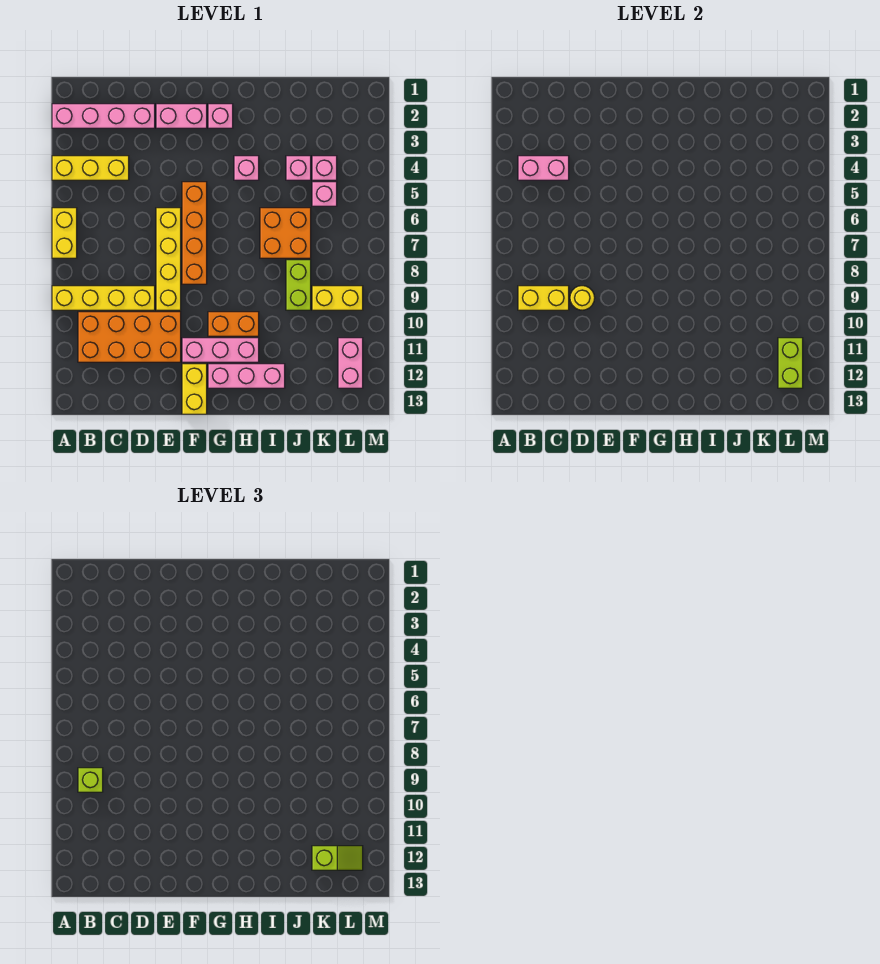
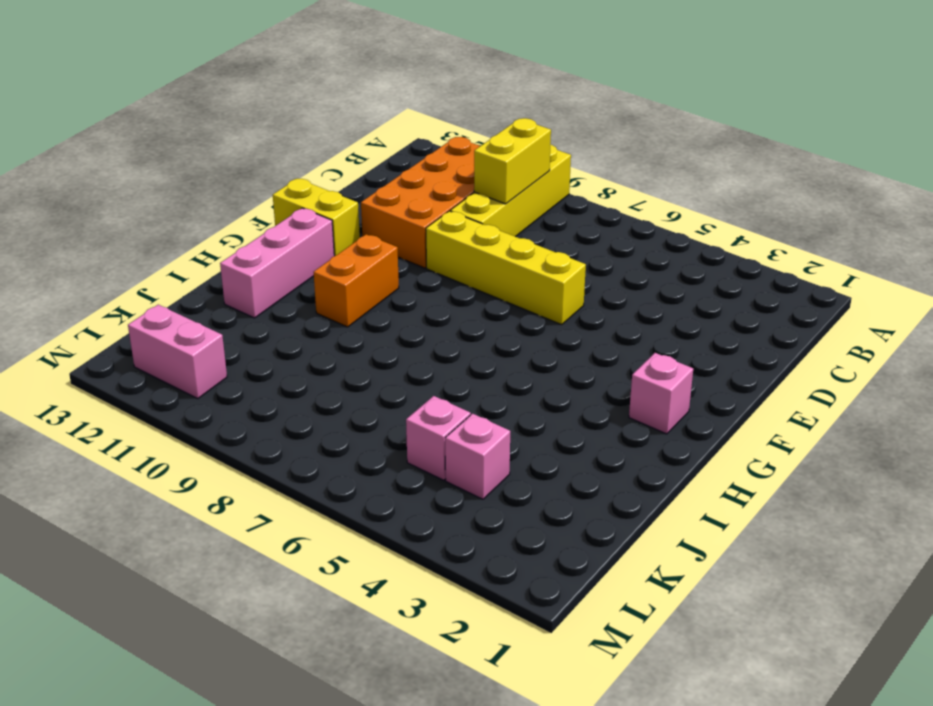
none -> pink brick A2:D2 level 1
none -> yellow brick A4:C4 level 1
none -> yellow brick A6:A7 level 1

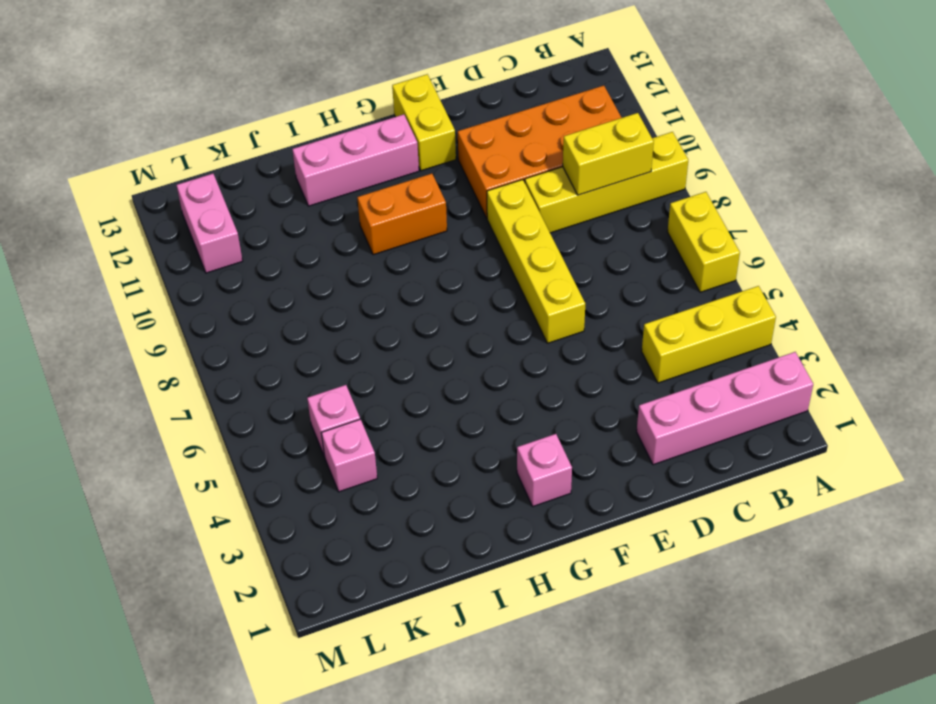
none -> pink brick E2:F2 level 1
none -> orange brick F5:F8 level 1
none -> pink brick F11:H11 level 1

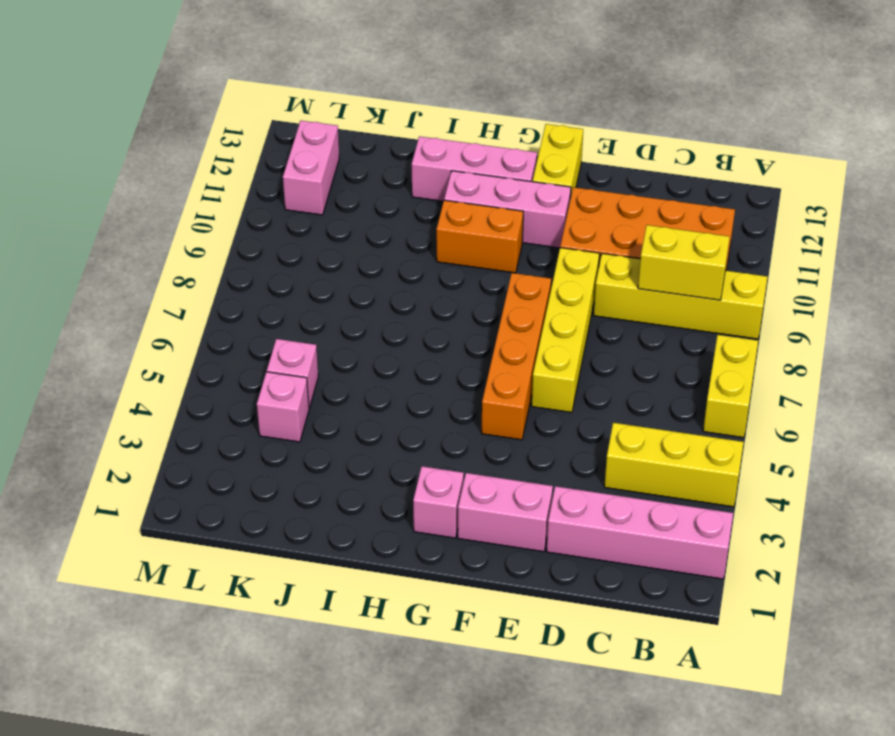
none -> pink brick H4 level 1
none -> orange brick I6:J7 level 1
none -> pink brick J4 level 1

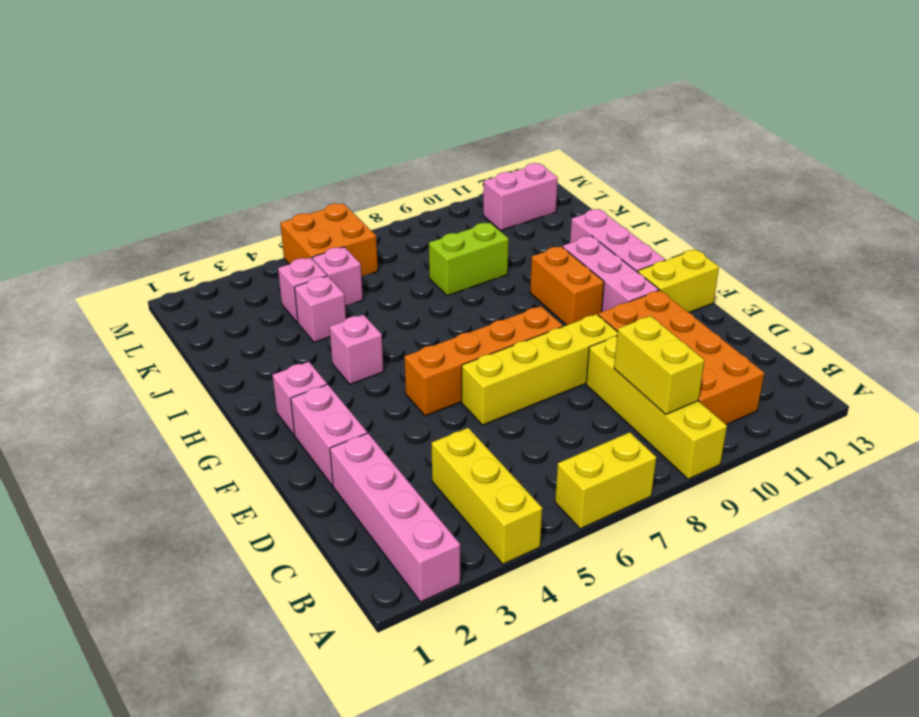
orange brick L5:M6 level 1 -> orange brick I6:J7 level 1
none -> yellow brick K9:L9 level 1
none -> pink brick B4:C4 level 2
none -> yellow round brick D9 level 2

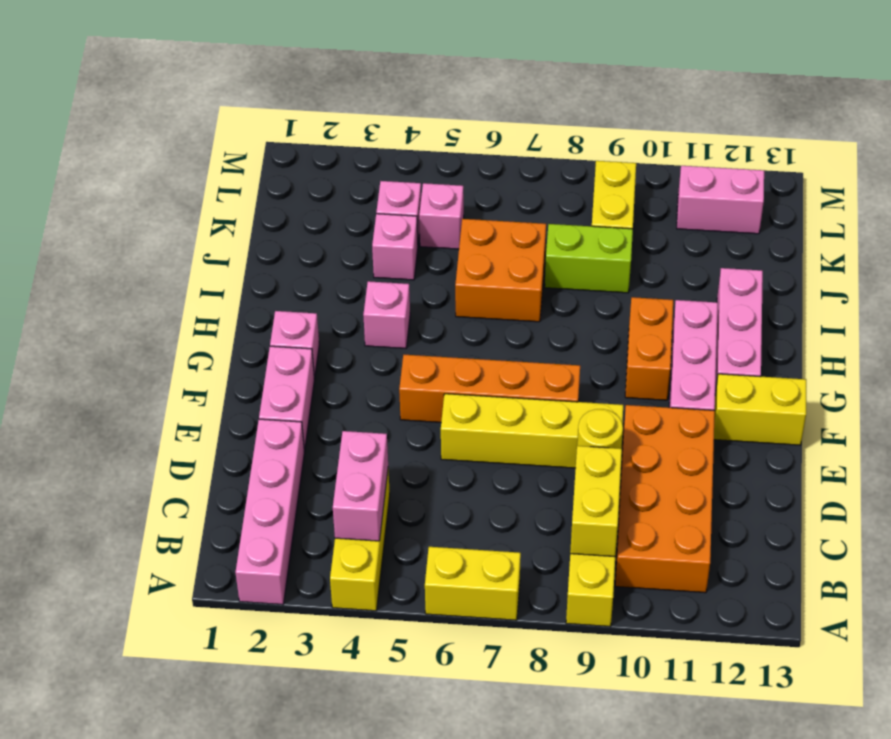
none -> lime brick L11:L12 level 2
none -> lime brick B9 level 3
none -> lime slope K12:L12 level 3 top K

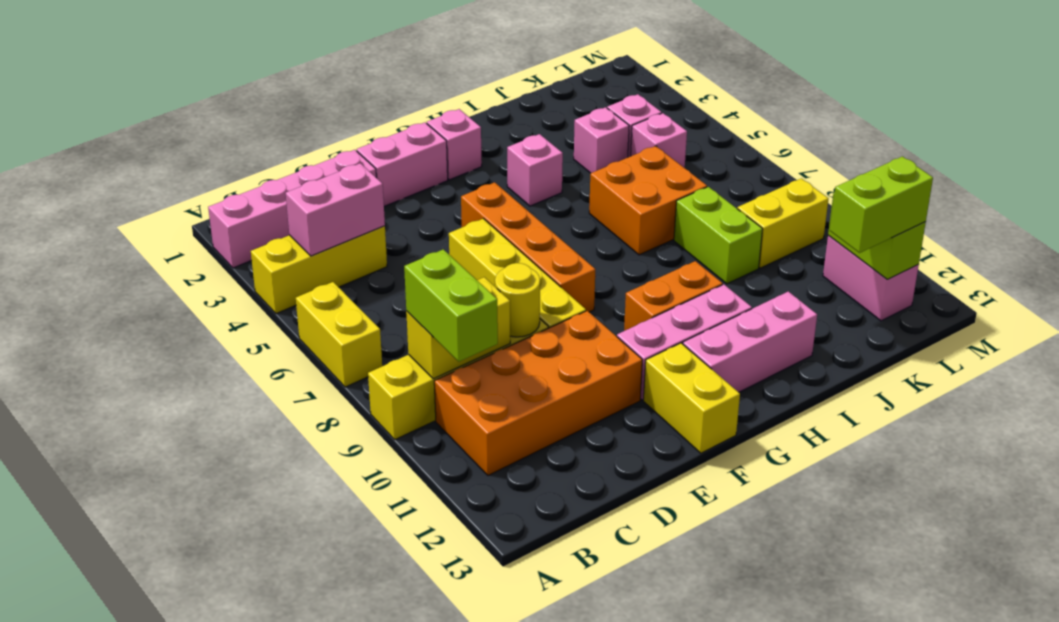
lime brick B9:B10 level 3 -> lime brick B9 level 3
lime brick K12:L12 level 3 -> lime slope K12:L12 level 3 top K

